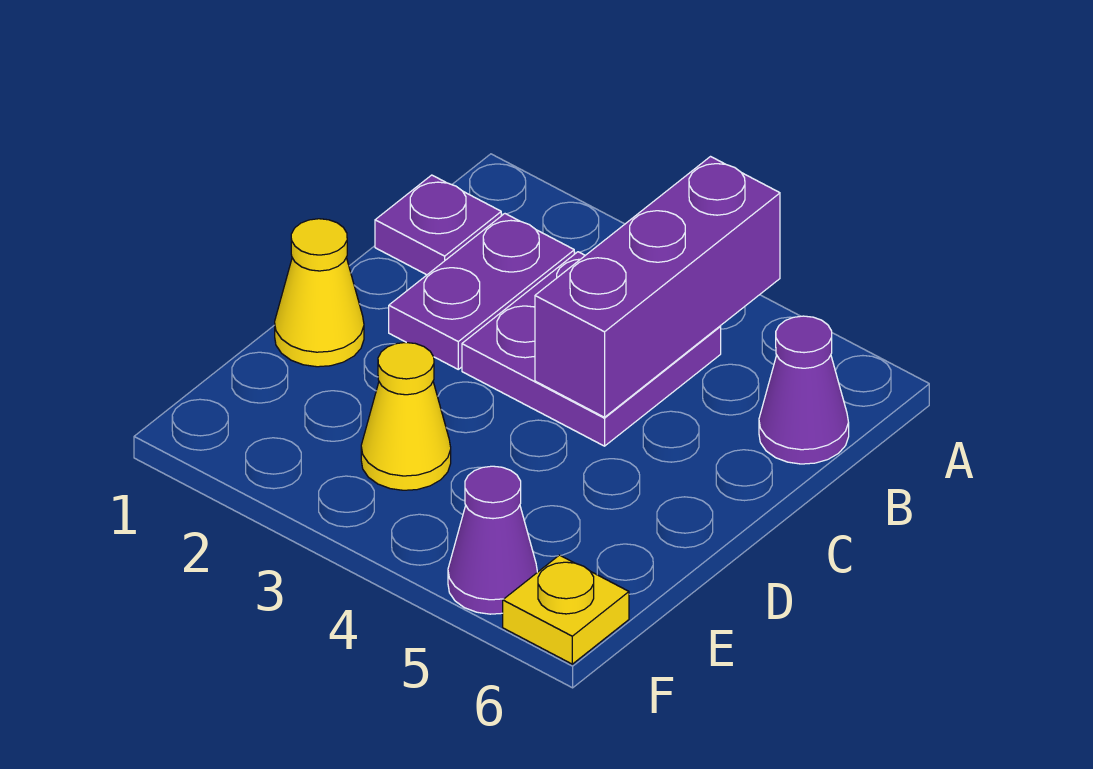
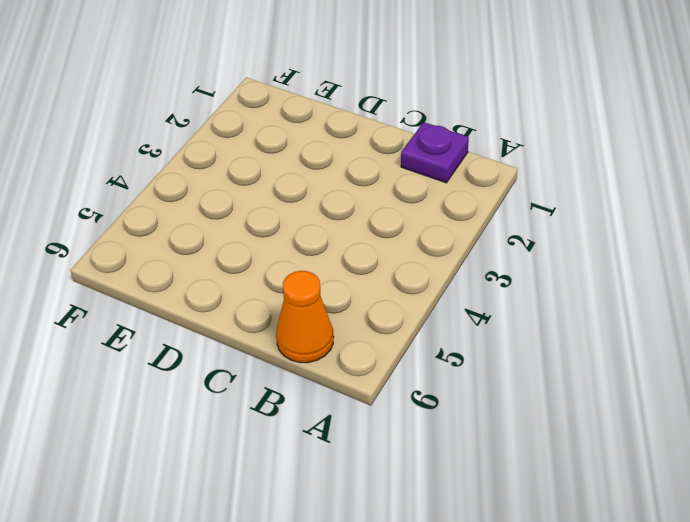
orange cone B6 level 1 -> purple cone B6 level 1
none -> purple plate B2:C2 level 1
none -> purple plate B3:C4 level 1

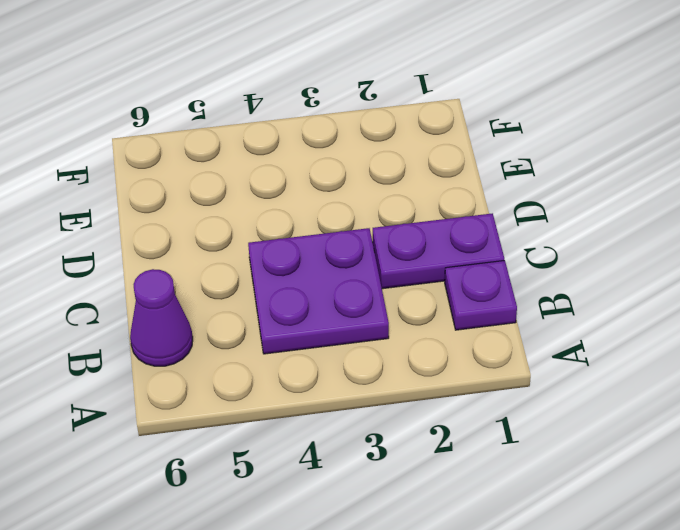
purple plate C1:C2 level 1 -> purple plate B2:C2 level 1
none -> yellow cone D1 level 1
none -> yellow cone E3 level 1

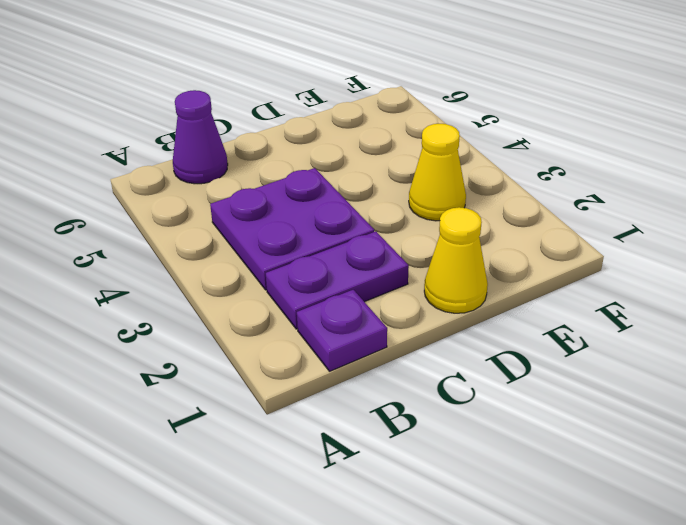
none -> purple cone F5 level 1
none -> yellow plate F6 level 1

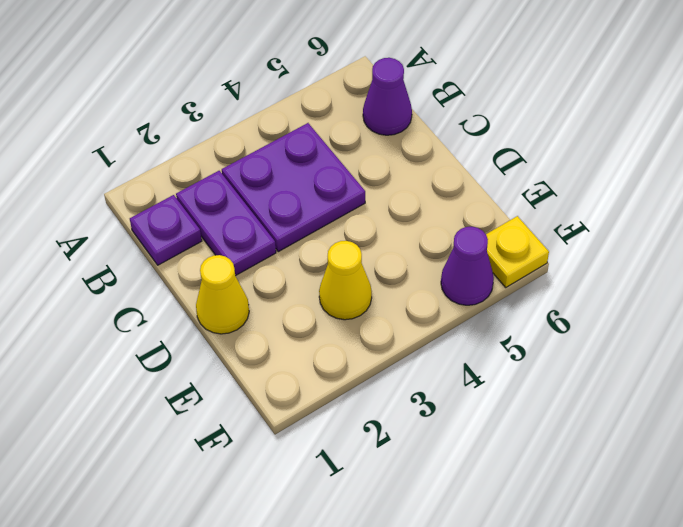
none -> purple brick A4:C4 level 2

